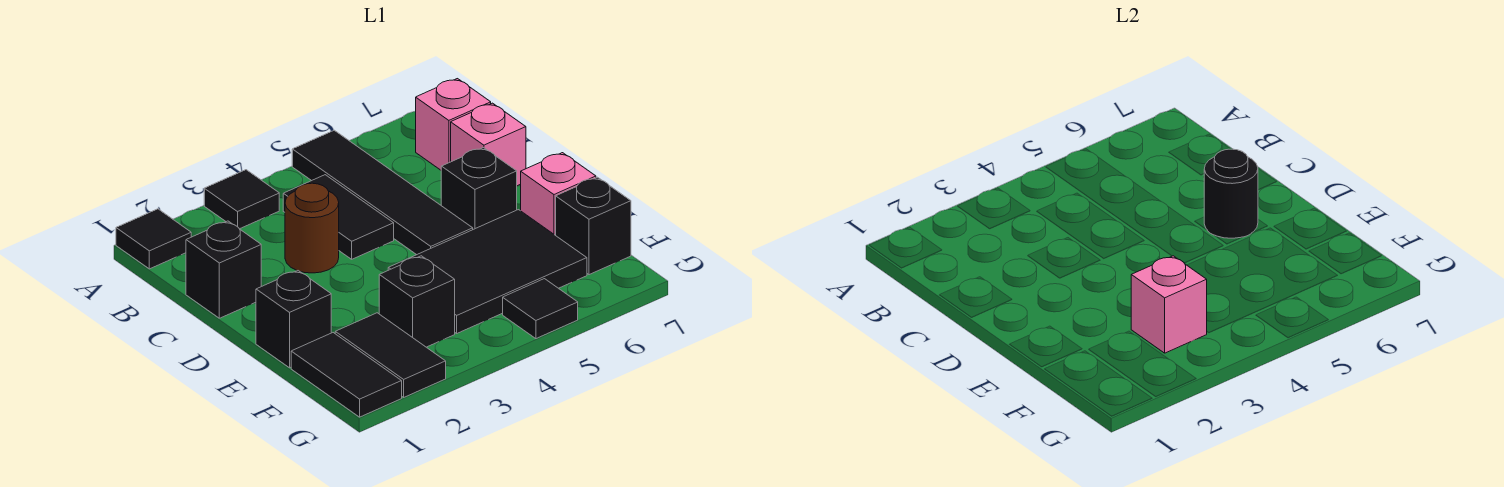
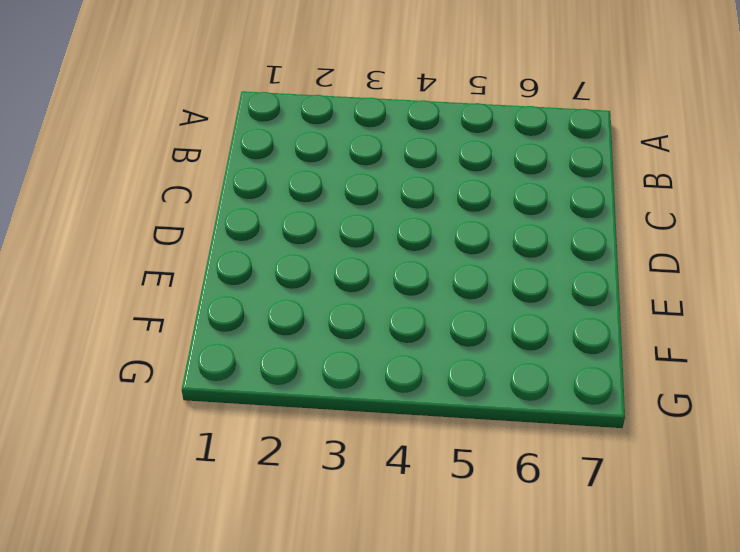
none -> black tile A1 level 1
none -> black tile A3 level 1
none -> black tile A5:D5 level 1

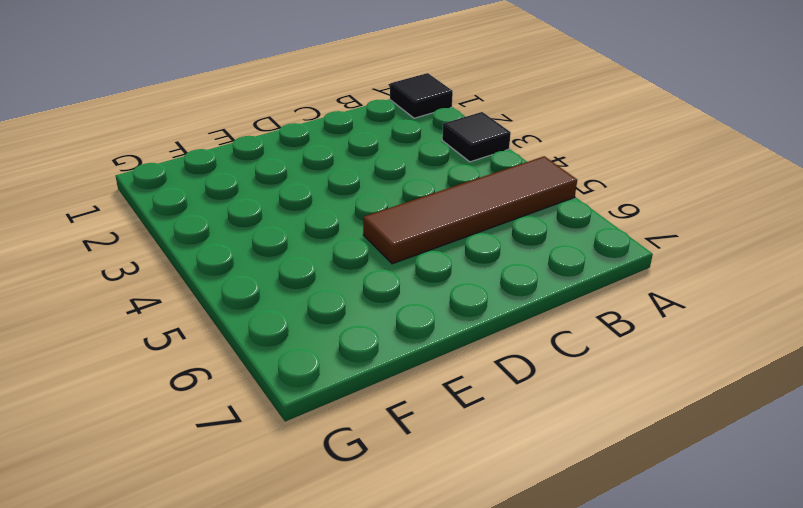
brown tile A5:D5 level 1 -> black tile A5:D5 level 1
none -> black tile B4:C4 level 1
none -> pink brick B7 level 1
none -> black brick C1 level 1

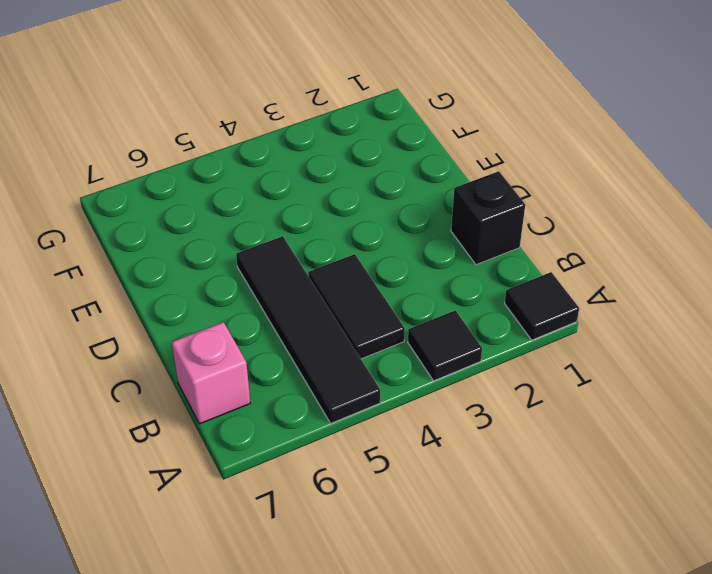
none -> brown round brick C3 level 1
none -> pink brick C7 level 1
none -> black brick D6 level 1

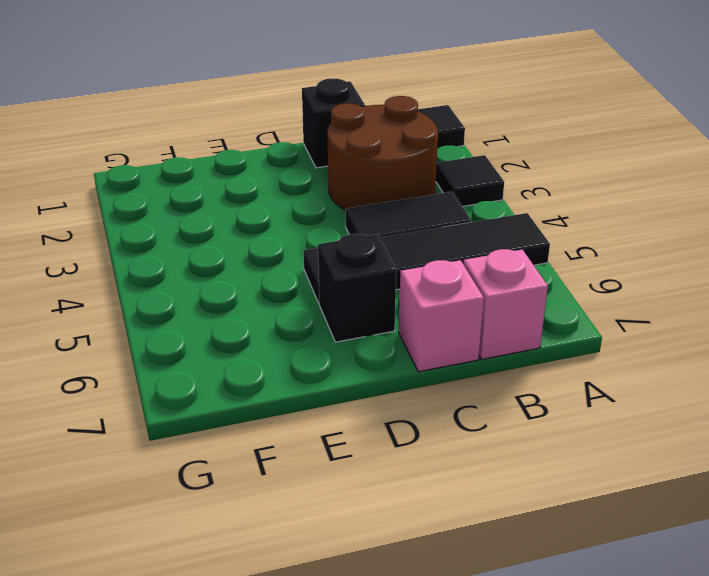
brown round brick B2:C3 level 1 -> brown round brick C3 level 1
none -> black brick E1 level 1
none -> black tile E4:F6 level 1
none -> pink brick E7 level 1

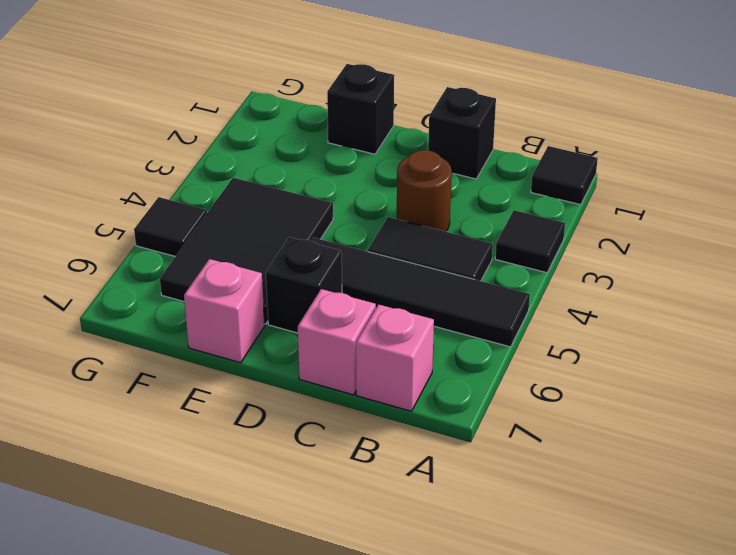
none -> black tile F1:G1 level 1
none -> black tile F2:G2 level 1
none -> black brick F3 level 1

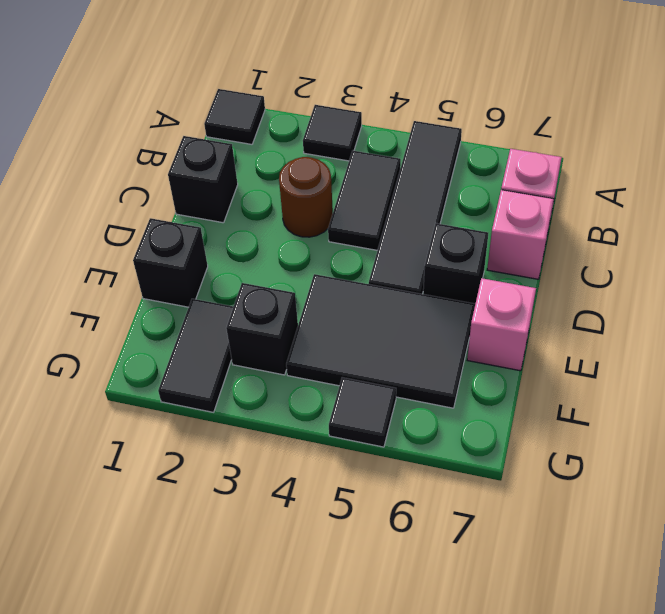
none -> black tile F1:G1 level 1
none -> black brick F7 level 1
none -> black round brick D6 level 2

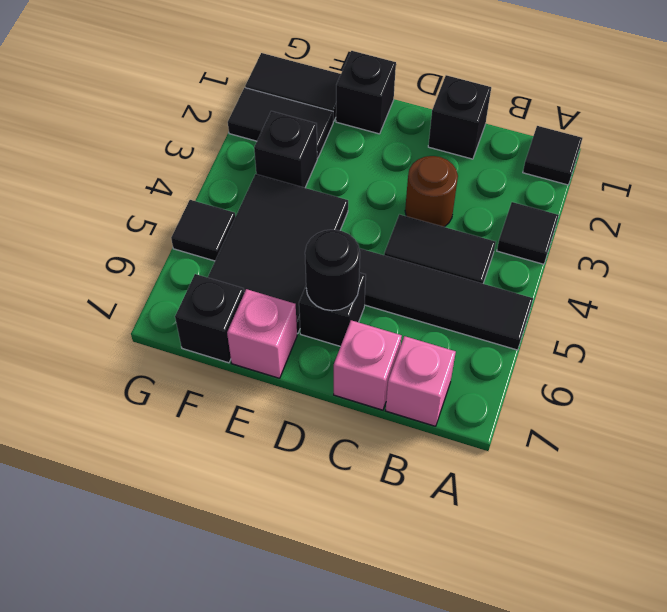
none -> pink brick F3 level 2

